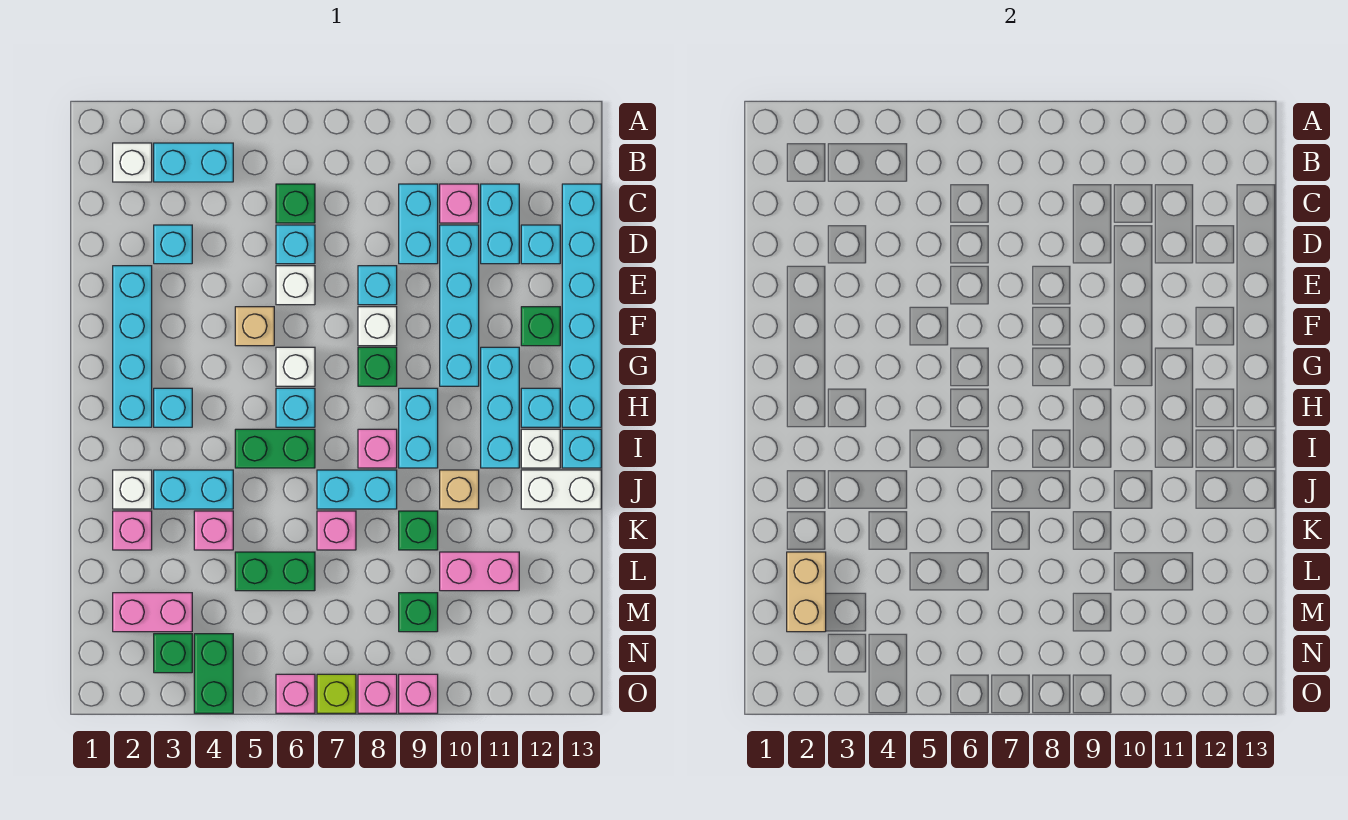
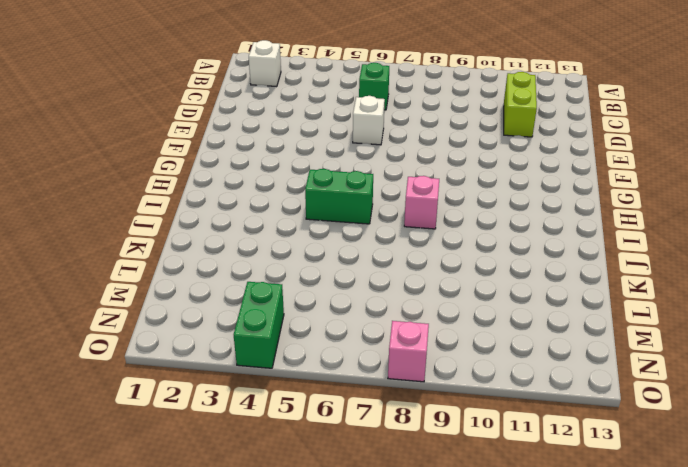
lime brick C11:D11 level 1 -> cyan brick C11:D11 level 1
none -> cyan brick B3:B4 level 1
none -> cyan brick C9:D9 level 1
none -> pink brick C10 level 1
none -> cyan brick C13:H13 level 1

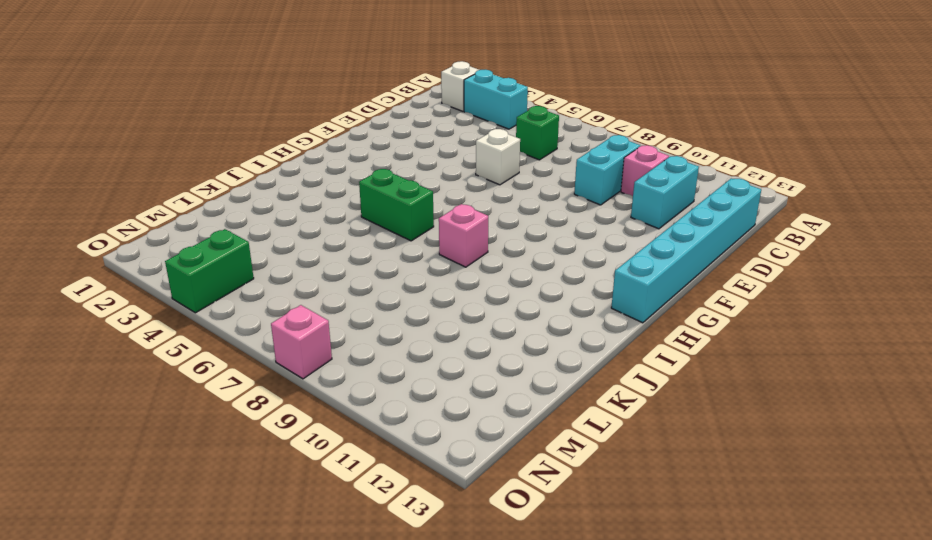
none -> cyan brick D3 level 1
none -> cyan brick D6 level 1
none -> cyan brick D10:G10 level 1
none -> cyan brick D12 level 1

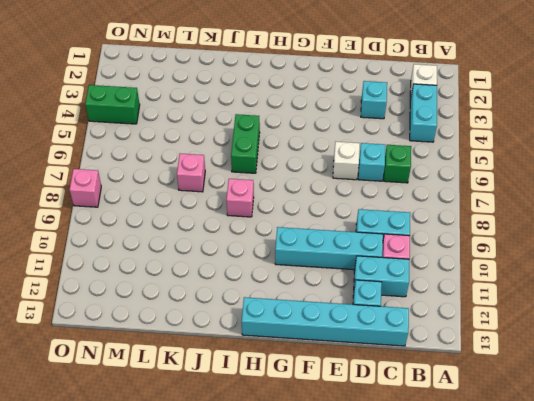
none -> cyan brick E2:H2 level 1
none -> cyan brick E8 level 1
none -> tan brick F5 level 1
none -> white brick F8 level 1

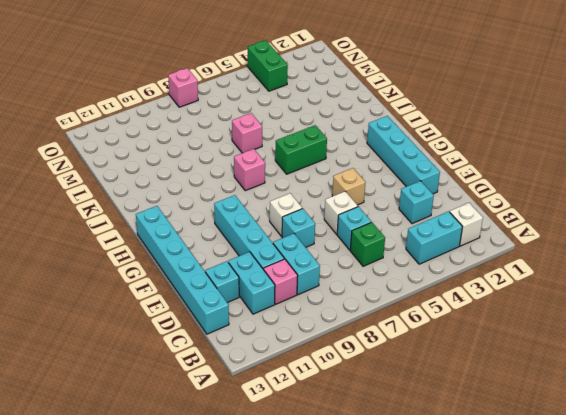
none -> green brick F12 level 1
none -> white brick G6 level 1
none -> green brick G8 level 1
none -> cyan brick G11:I11 level 1

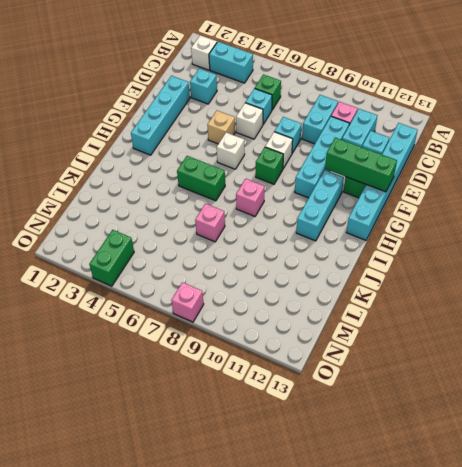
green brick F11:F13 level 2 -> none
none -> cyan brick H3 level 1
none -> cyan brick H6 level 1
none -> cyan brick H9:I9 level 1
none -> cyan brick H12 level 1

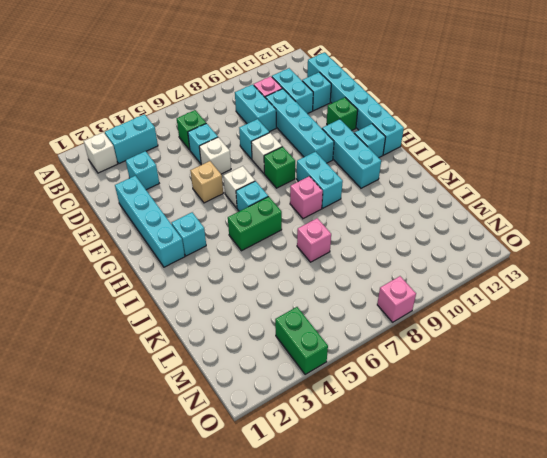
none -> white brick I12 level 1
none -> cyan brick I13 level 1
none -> white brick J2 level 1
none -> cyan brick J3:J4 level 1

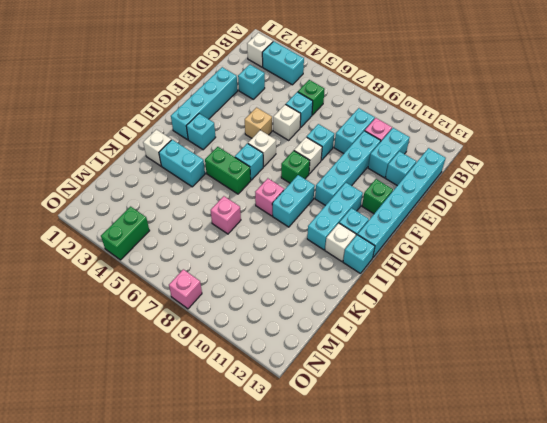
none -> cyan brick J7:J8 level 1
none -> tan brick J10 level 1
none -> white brick J12:J13 level 1
none -> pink brick K2 level 1

